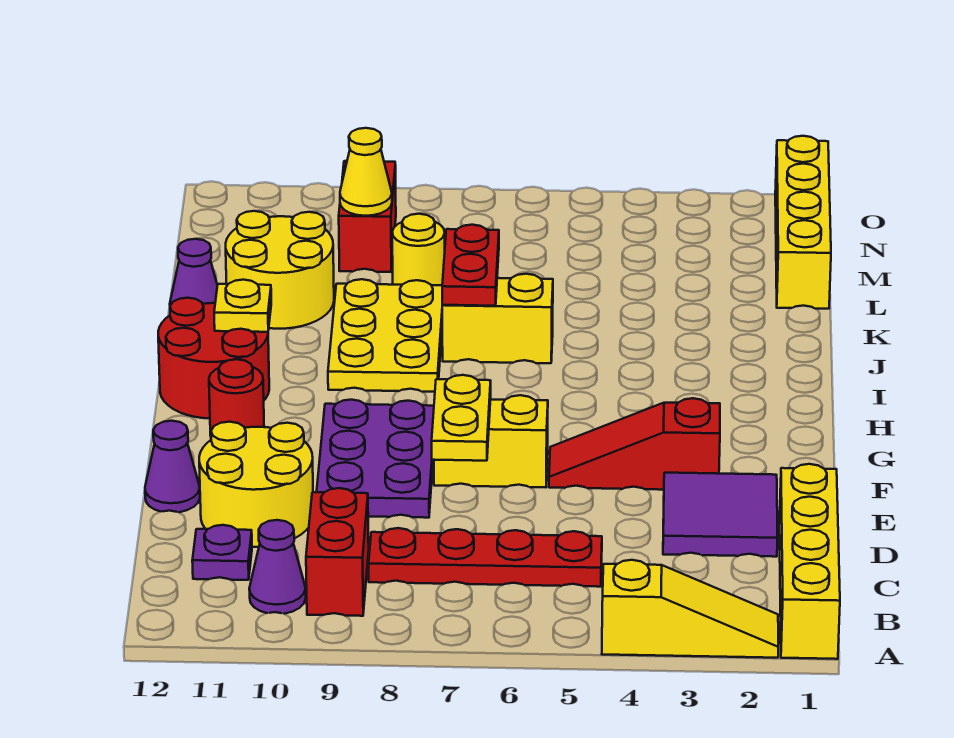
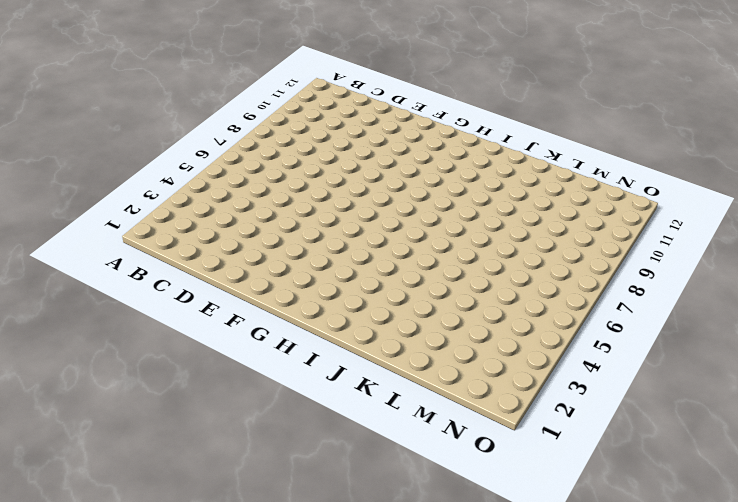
none -> yellow brick A1:D1 level 1
none -> yellow slope A2:A4 level 1 top 4
none -> red brick B9:C9 level 1

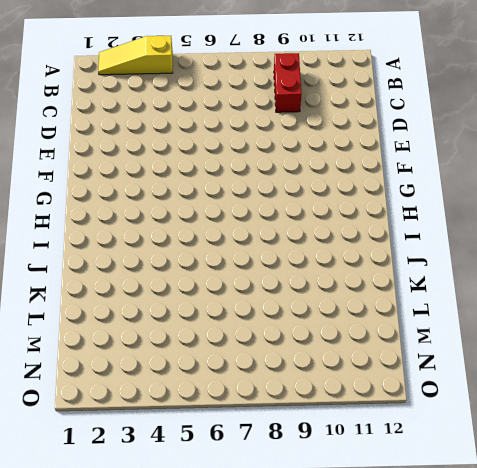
none -> yellow brick A1:D1 level 1
none -> purple cone B10 level 1
none -> red plate C5:C8 level 1

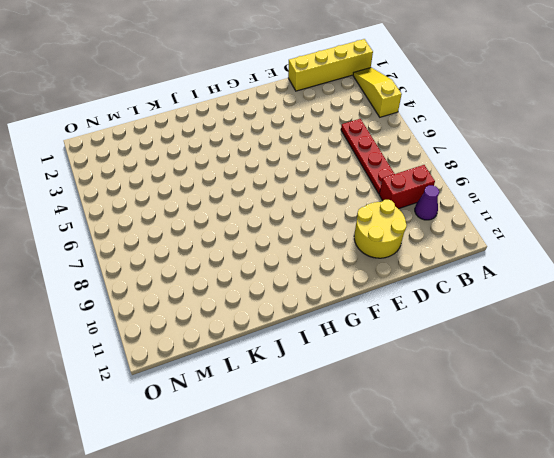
none -> purple plate C11 level 1
none -> purple tile D2:E3 level 1
none -> purple plate E8:G9 level 1

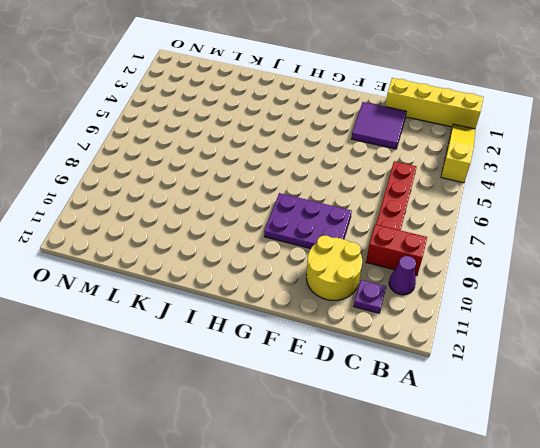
none -> purple cone E12 level 1
none -> red slope F3:F5 level 1 top 3
none -> yellow brick F6:F7 level 1

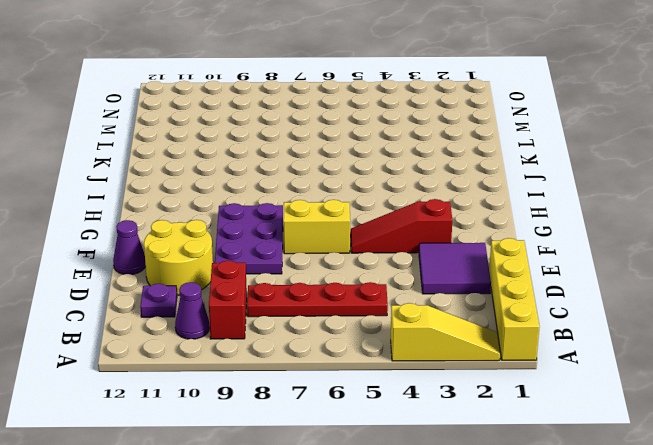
none -> red round brick G11 level 1
none -> red round brick H11:I12 level 1
none -> yellow plate I8:K9 level 1

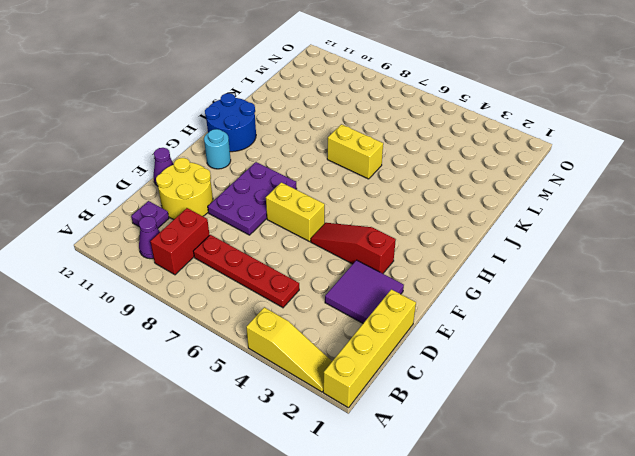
cyan round brick G11 level 1 -> red round brick G11 level 1
blue round brick H11:I12 level 1 -> red round brick H11:I12 level 1
none -> yellow plate I8:K9 level 1
none -> yellow round brick K10:L11 level 1
none -> purple cone K12 level 1

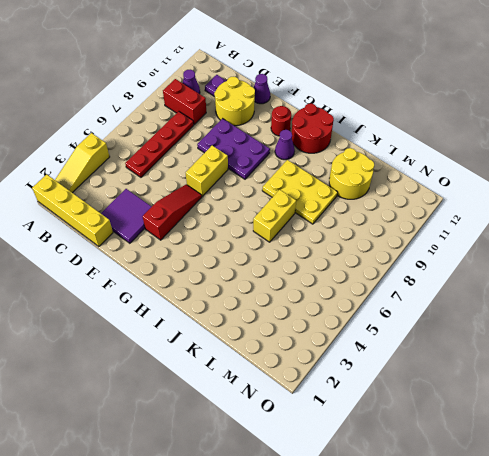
purple cone H10 level 1 -> purple cone K12 level 1
none -> yellow brick L1:O1 level 1
none -> yellow round brick L8 level 1
none -> red brick M9:N9 level 1

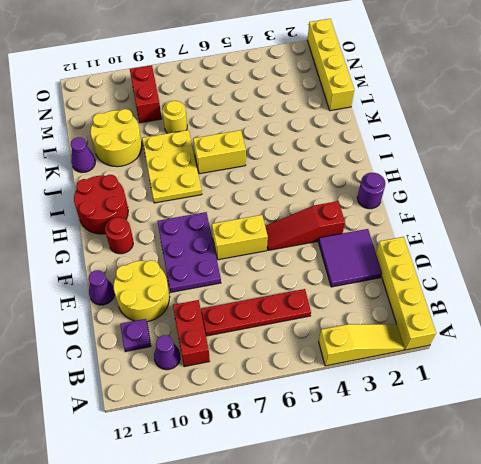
purple round brick G1 level 1 -> none
none -> yellow plate E7:F7 level 2
none -> yellow plate I11 level 2
none -> red plate J7:K7 level 2

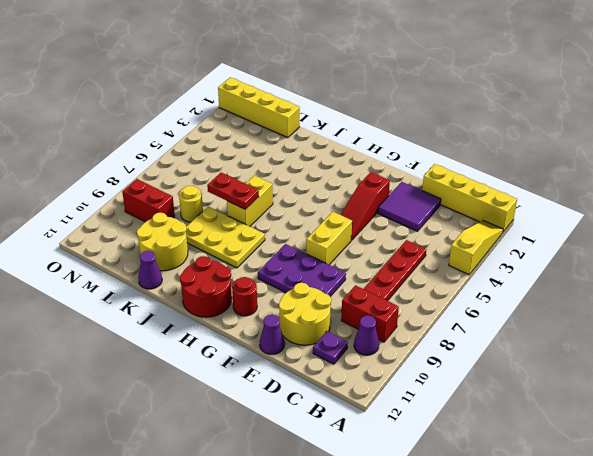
none -> yellow plate E7:F7 level 2
none -> yellow plate I11 level 2
none -> yellow cone M9 level 2

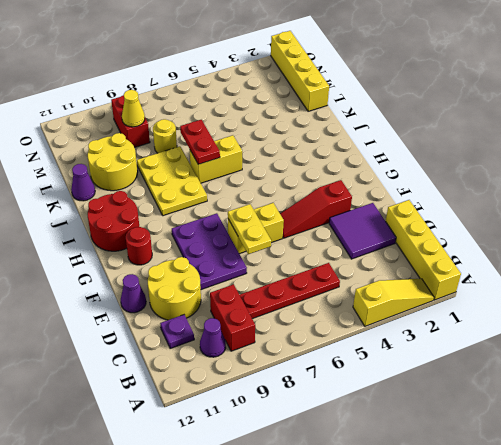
none -> yellow plate I11 level 2

